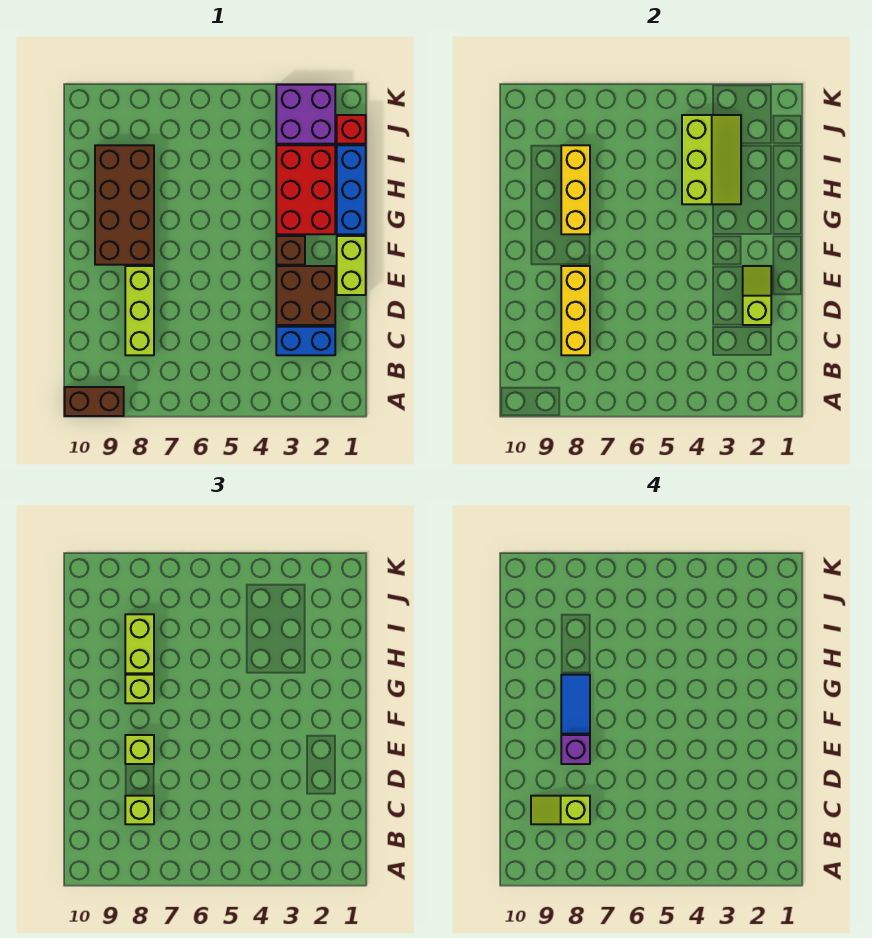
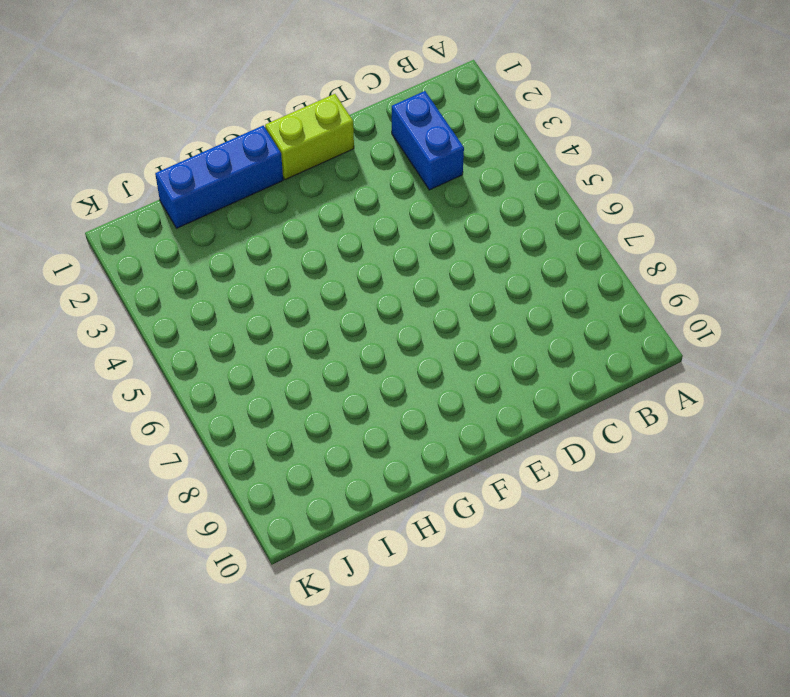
none -> brown brick A9:A10 level 1
none -> lime brick C8:E8 level 1
none -> brown brick D2:E3 level 1

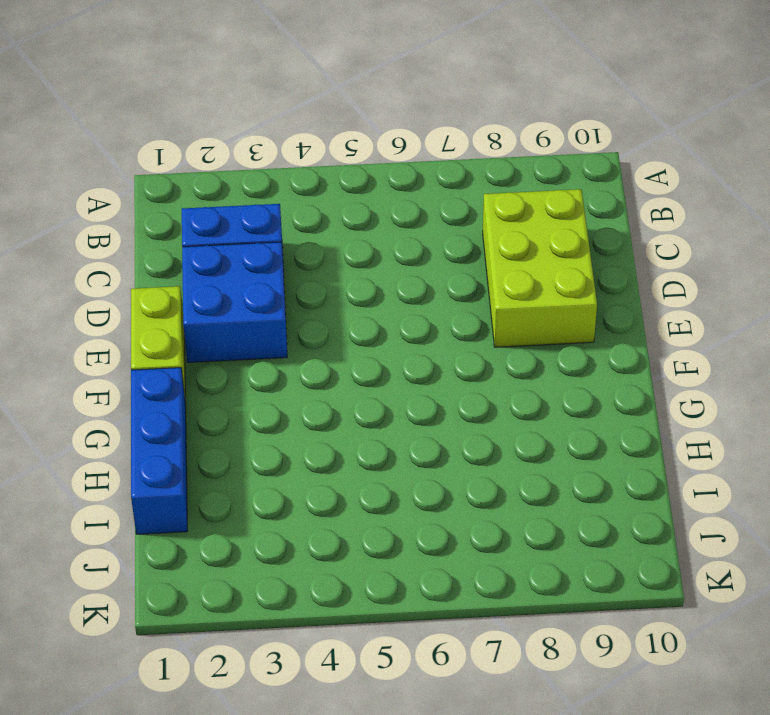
lime brick C8:E9 level 1 -> lime brick C8:E8 level 1
blue brick D2:E3 level 1 -> brown brick D2:E3 level 1
none -> brown brick A9:A10 level 1
none -> brown brick F3 level 1
none -> brown brick F8:I9 level 1

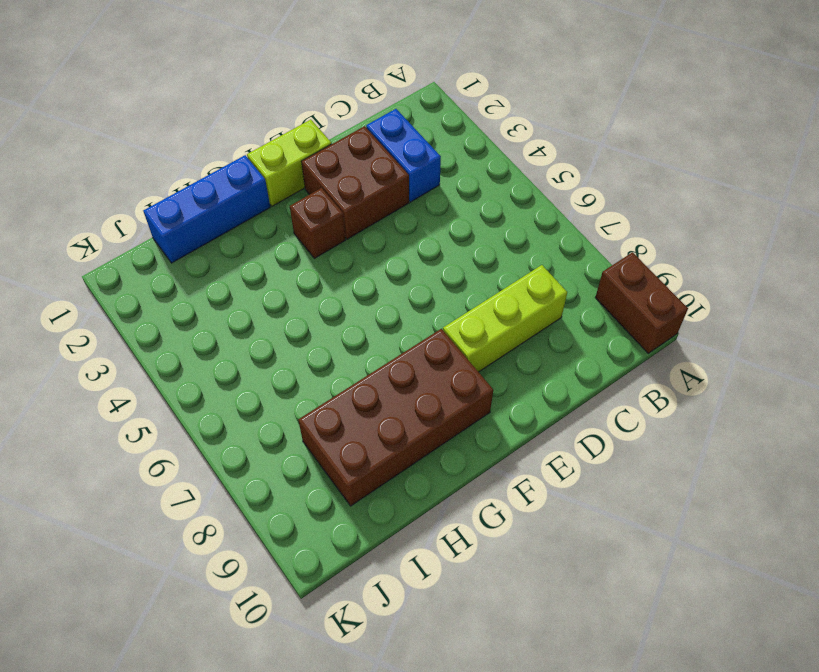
none -> red brick G2:I3 level 1
none -> red brick J1 level 1
none -> purple brick J2:K3 level 1

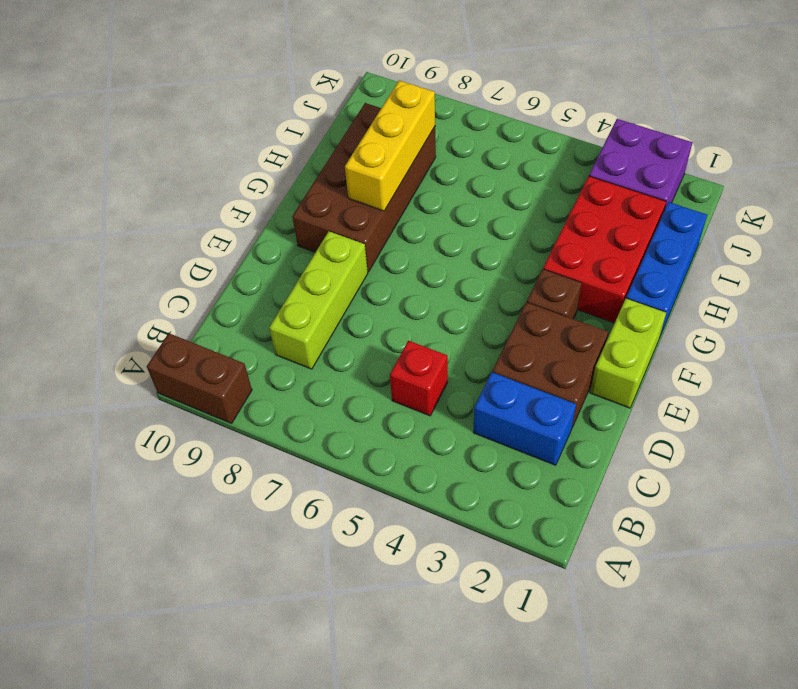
red brick C5 level 1 -> red brick J1 level 1
none -> yellow brick C8:E8 level 2
none -> lime slope D2:E2 level 2 top D
none -> lime slope H3:J4 level 2 top 4

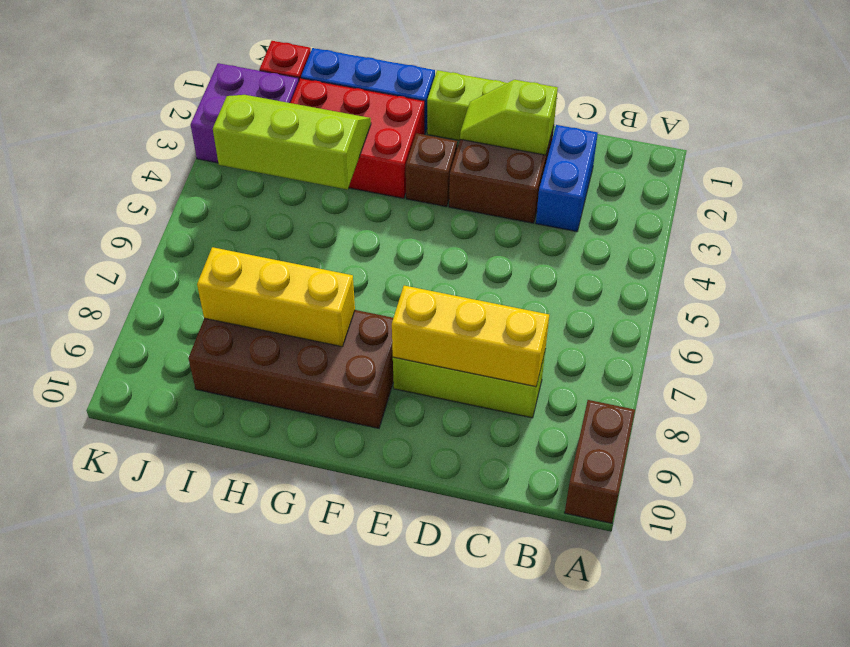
none -> lime brick C8 level 3
none -> lime brick E8 level 3
none -> lime brick G8 level 3

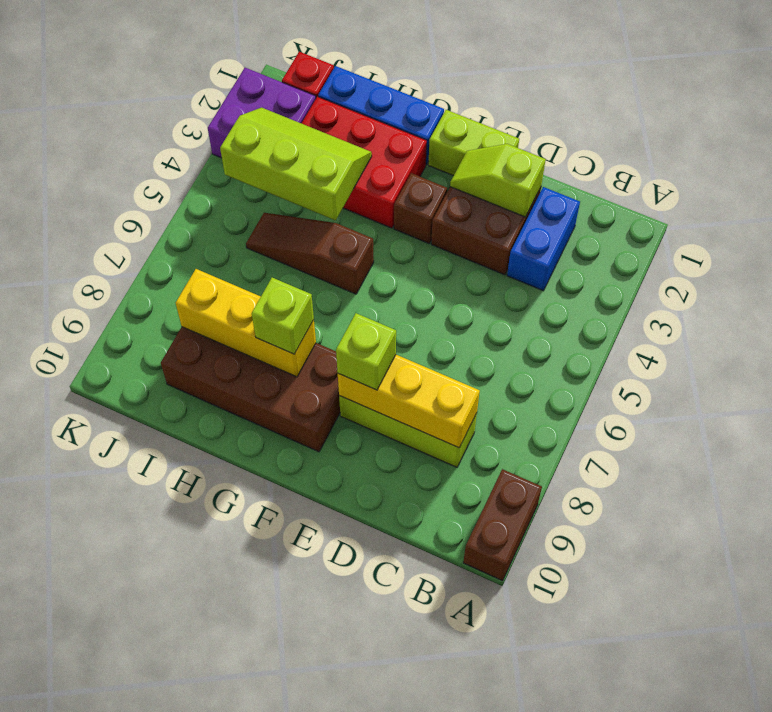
brown slope G5:I5 level 1 top G -> none
none -> lime brick C8 level 3
none -> lime brick H8:I8 level 3
none -> lime slope C8:C9 level 4 top 8

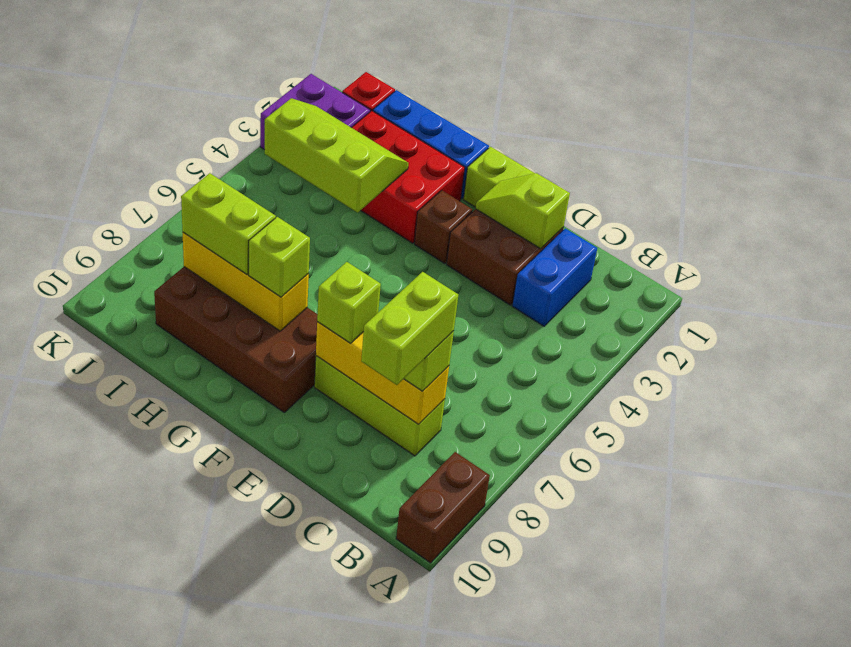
lime brick C8:C9 level 4 -> lime slope C8:C9 level 4 top 8
none -> purple brick E8 level 4
none -> blue tile F8:G8 level 4

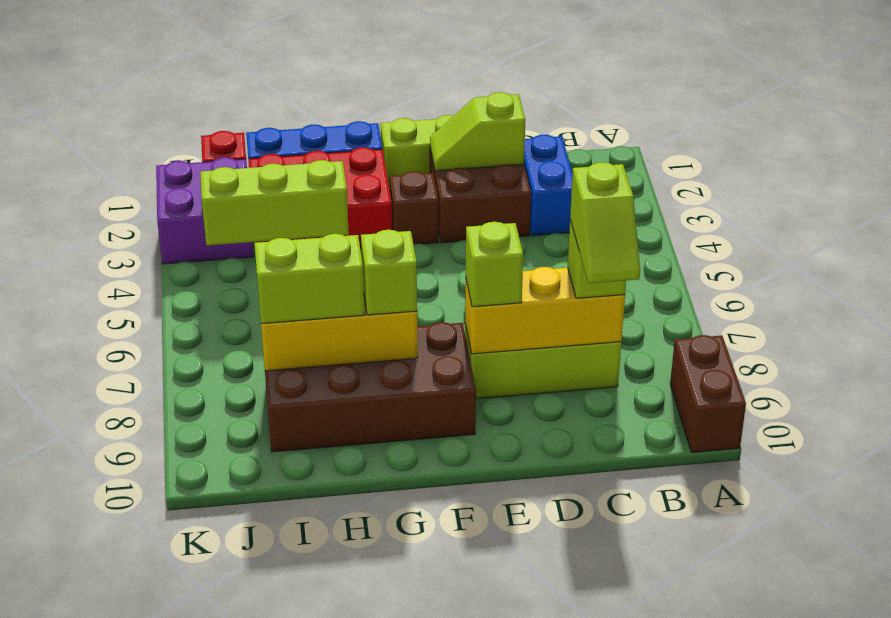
none -> purple brick E8 level 4
none -> blue tile F8:G8 level 4

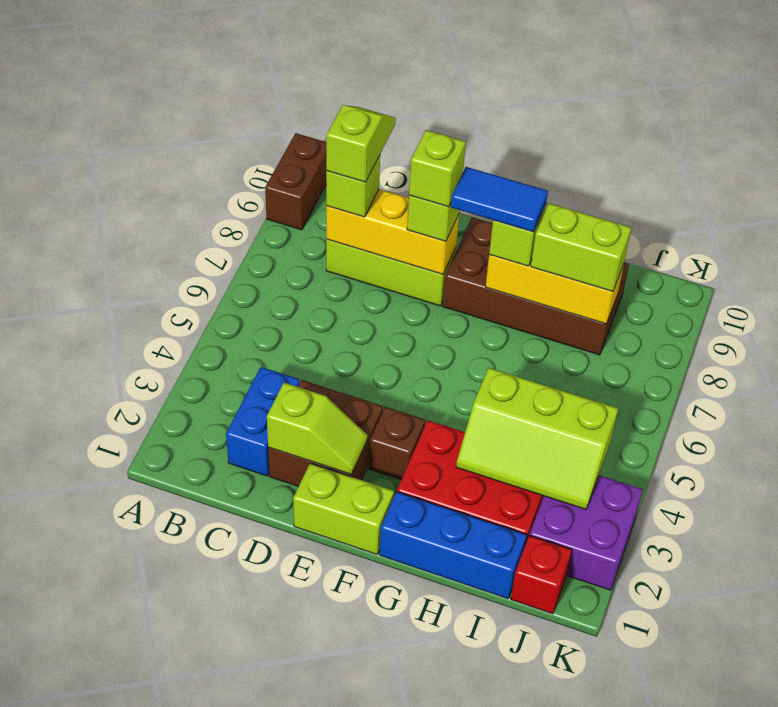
lime brick E8 level 4 -> purple brick E8 level 4

